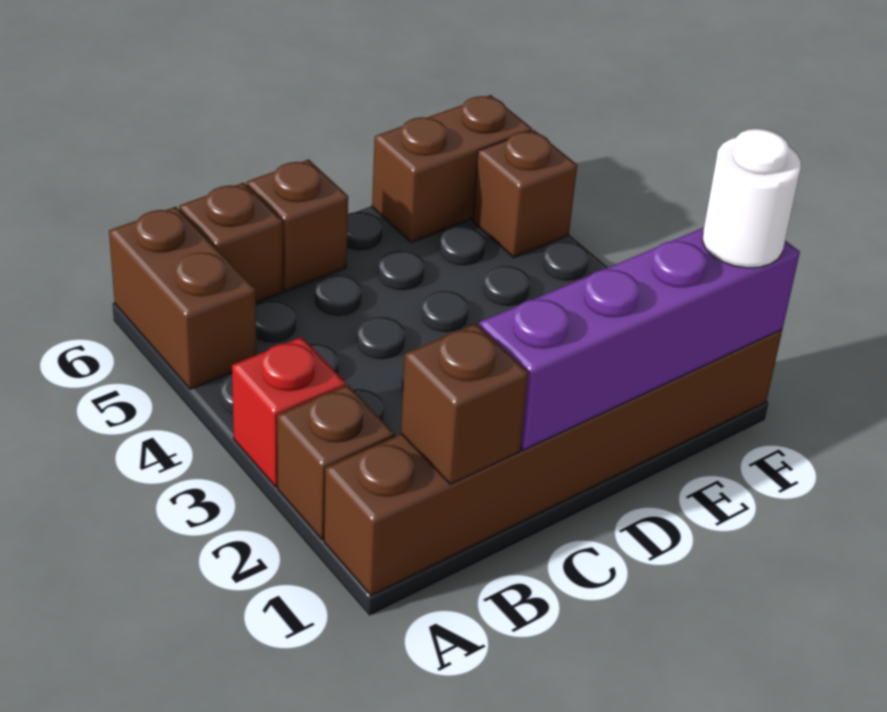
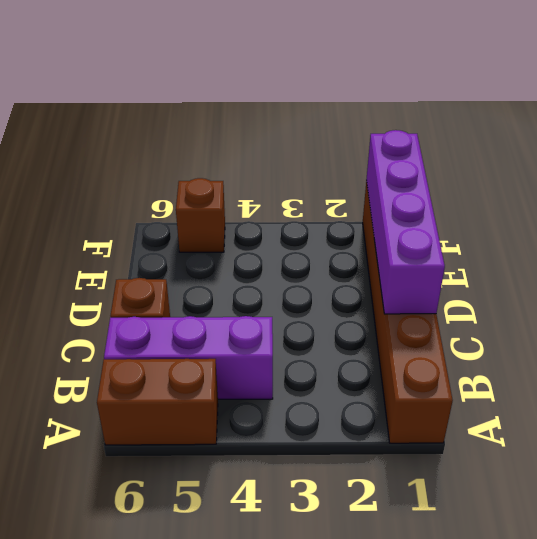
purple brick B4:B6 level 1 -> brown brick B6 level 1
none -> brown brick A2 level 1
none -> red brick A3 level 1

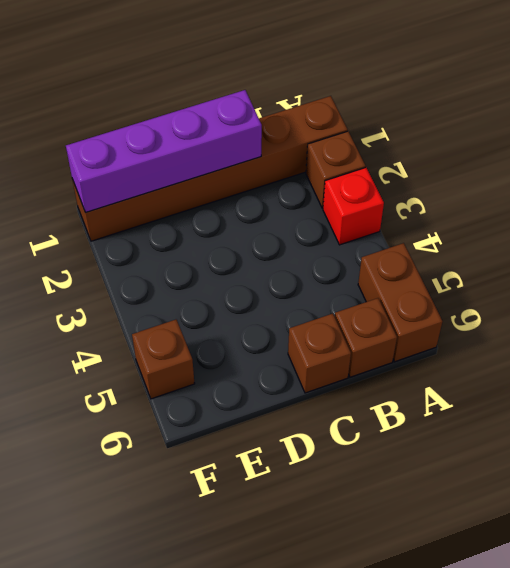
none -> brown brick E6:F6 level 1
none -> brown brick B1 level 2

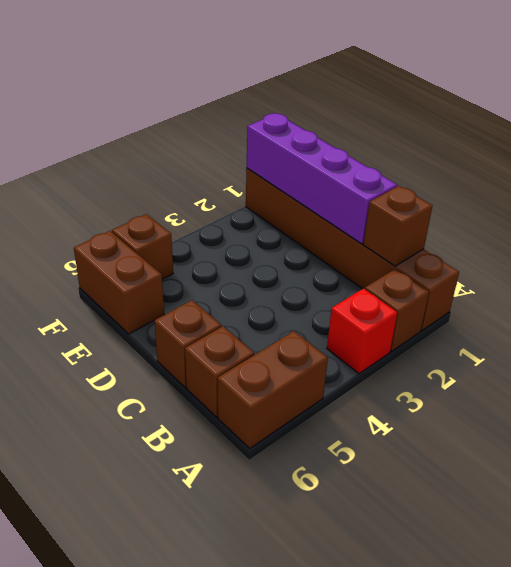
none -> white round brick F1 level 3

